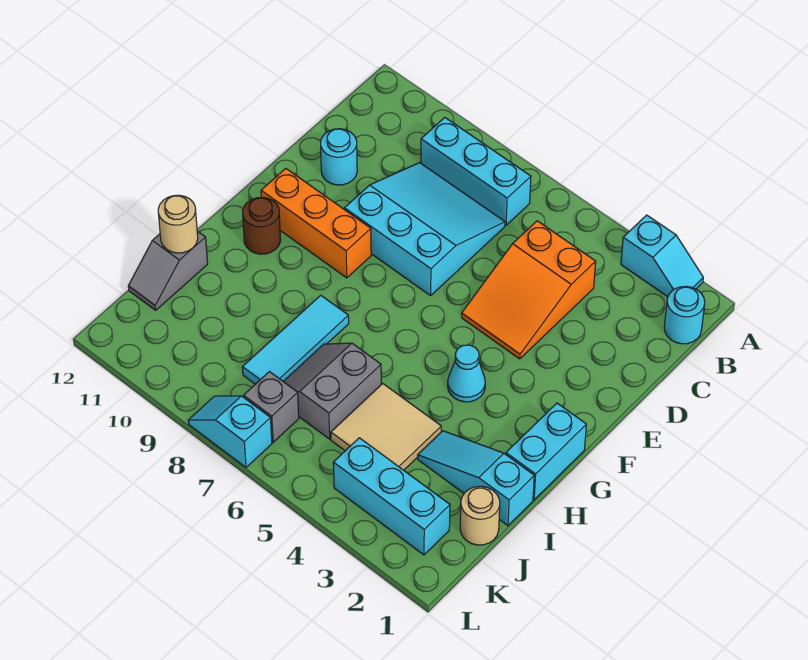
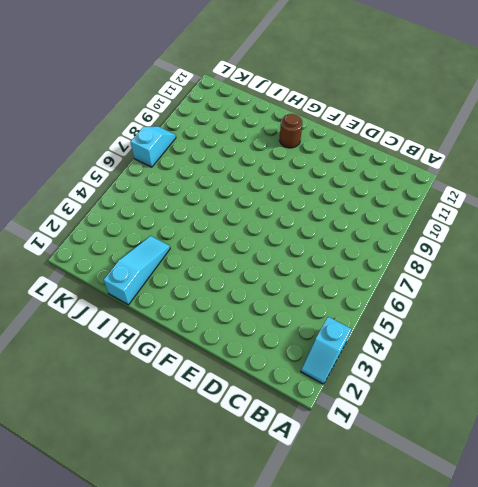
none -> cyan round brick B1 level 1
none -> cyan brick B7:B9 level 1
none -> orange slope C4:E5 level 1 top C

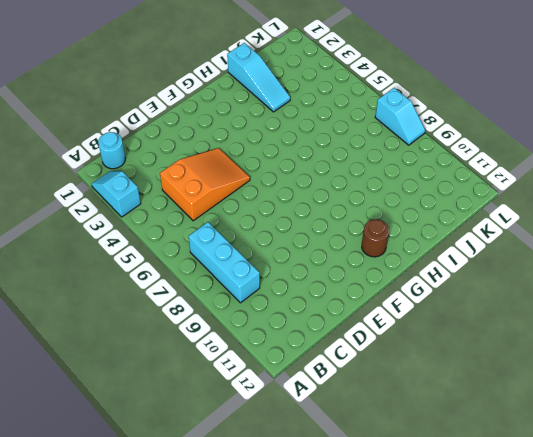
none -> cyan slope C7:E9 level 1 top E
none -> cyan round brick D11 level 1
none -> orange brick F9:F11 level 1

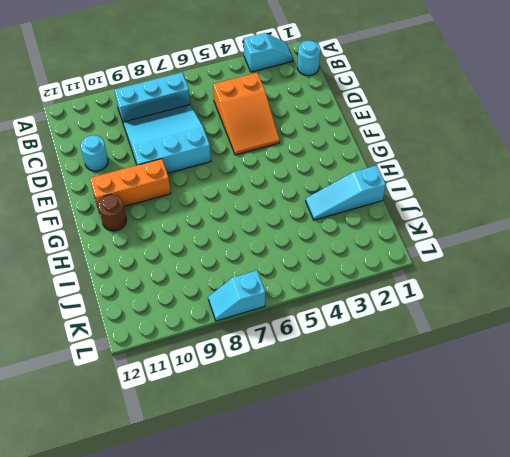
none -> cyan brick G1:H1 level 1
none -> cyan cone G4 level 1
none -> cyan tile H8:J8 level 1

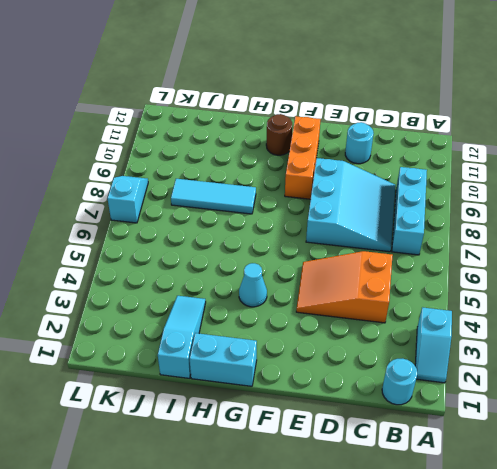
none -> tan tile I4:J5 level 1
none -> grey slope I6:J7 level 1 top 6
none -> grey slope I12:J12 level 1 top I

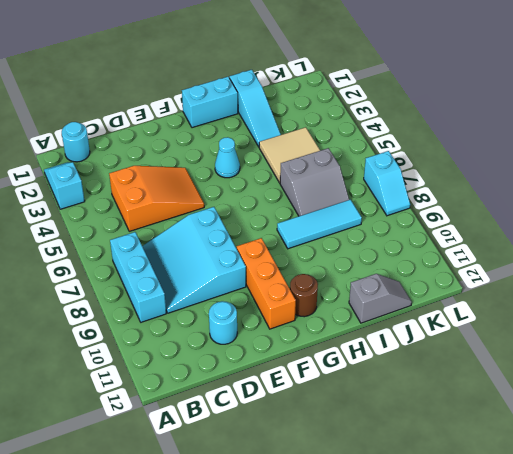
none -> tan round brick J1 level 1
none -> cyan brick K2:K4 level 1
none -> grey brick K7 level 1

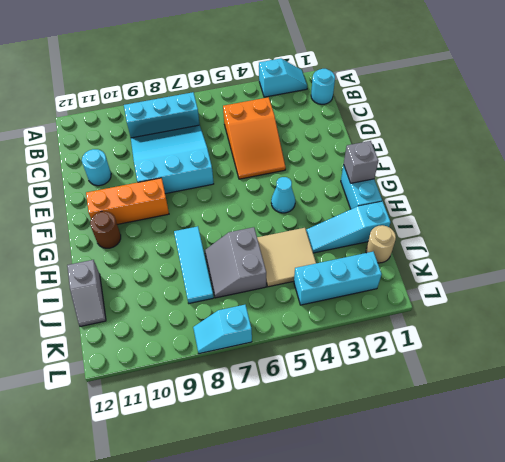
grey brick G1 level 2 -> grey brick K7 level 1
none -> tan round brick I12 level 2

